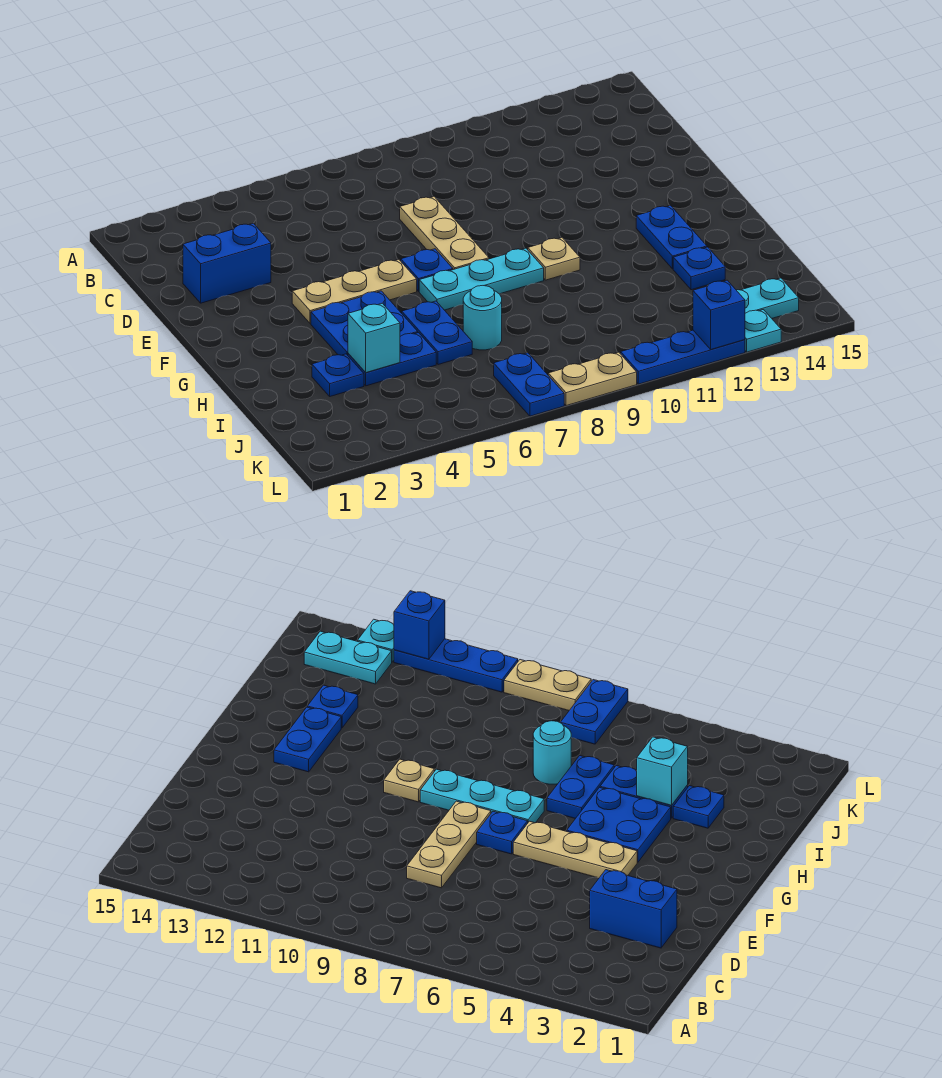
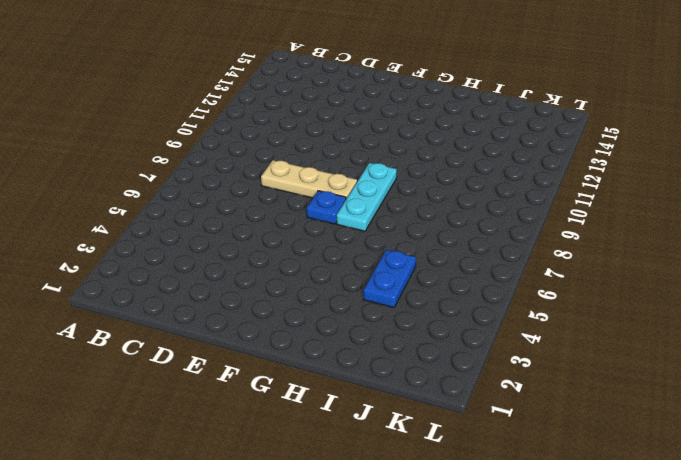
none -> blue brick D2:D3 level 1
none -> tan plate F4:F6 level 1
none -> blue plate G4:H5 level 1

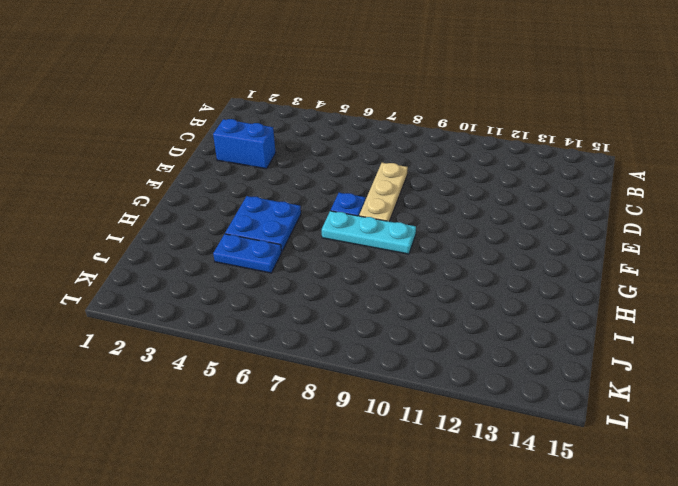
none -> tan plate F4:F6 level 1
none -> tan plate G10 level 1
none -> blue plate G13:H13 level 1

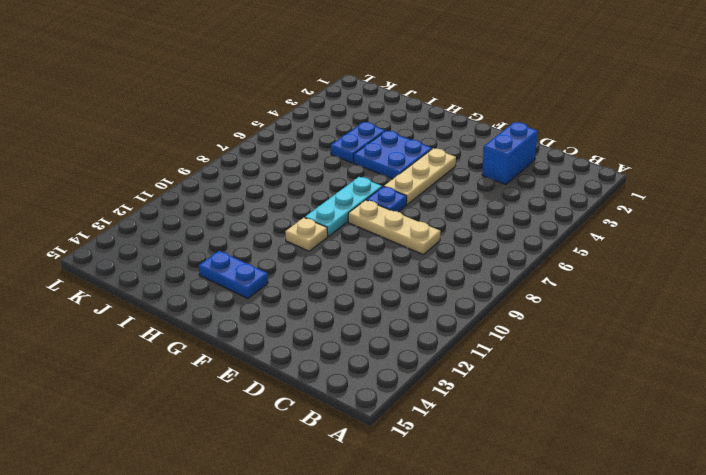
none -> blue plate H6:I6 level 1
none -> blue plate I3 level 1
none -> cyan round brick I7 level 1

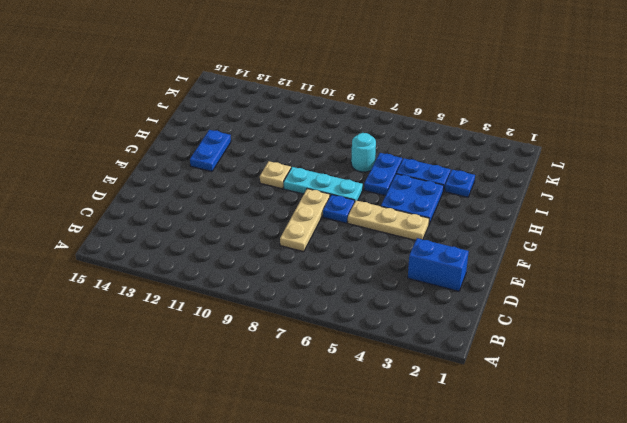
none -> blue plate I13 level 1
none -> blue plate K7:L7 level 1
none -> cyan plate K13:K14 level 1

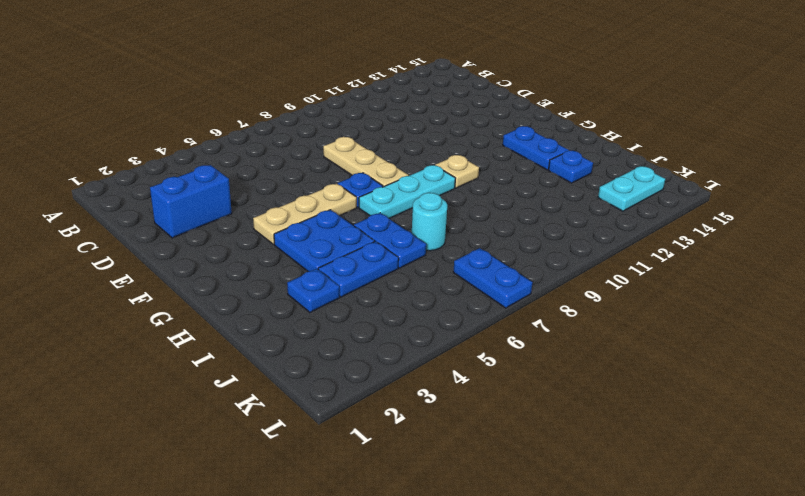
none -> tan plate L8:L9 level 1
none -> blue plate L10:L12 level 1
none -> cyan plate L13 level 1

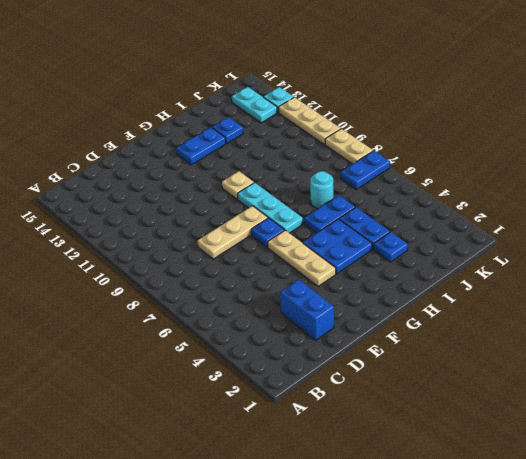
tan plate L10:L12 level 1 -> blue plate L10:L12 level 1
none -> cyan brick I4 level 2
none -> blue brick L12 level 2

